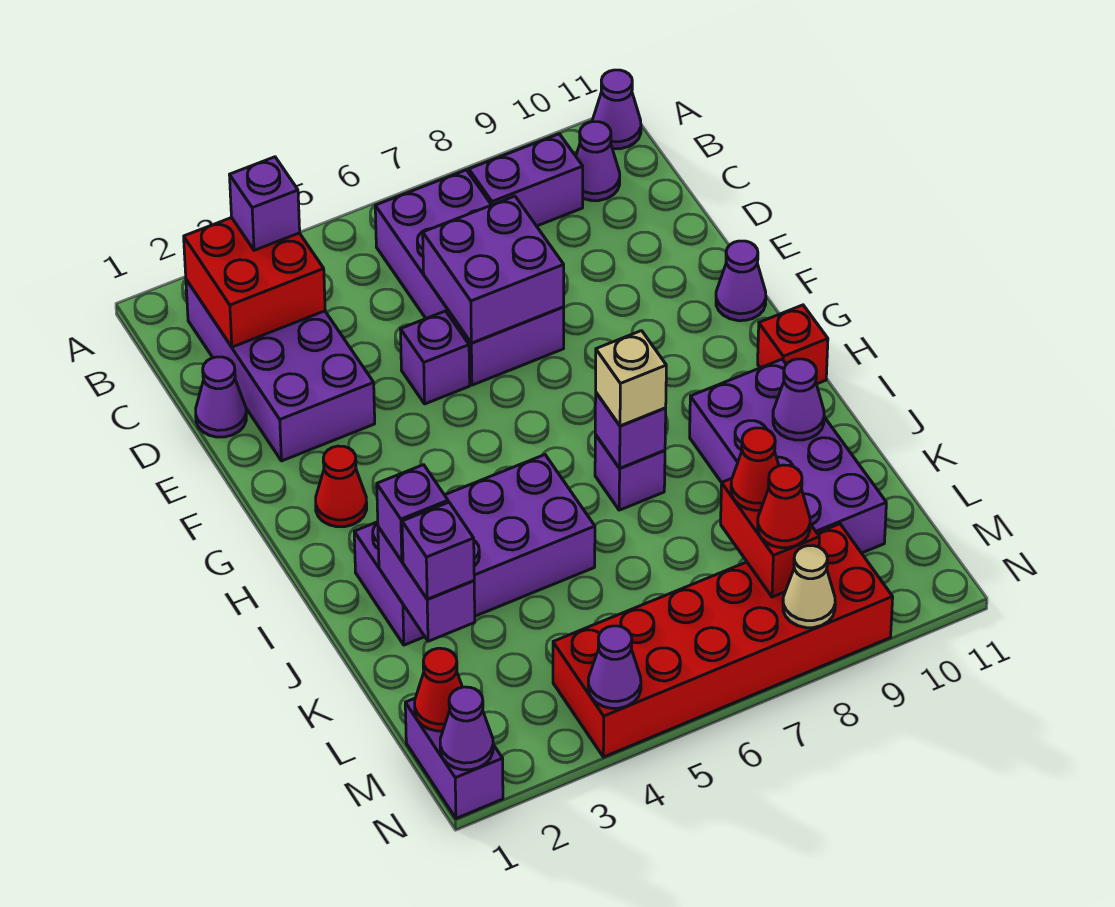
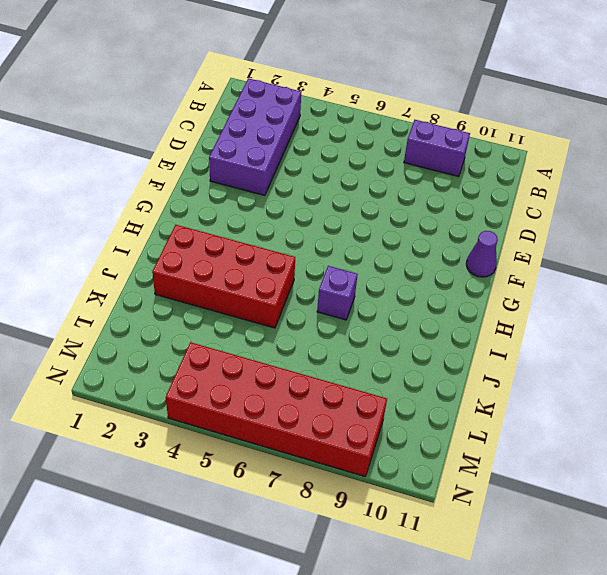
red brick I2:J5 level 1 -> purple brick I2:J5 level 1
none -> purple cone A11 level 1
none -> purple brick B6:E7 level 1
none -> purple cone B10 level 1
none -> purple cone D1 level 1

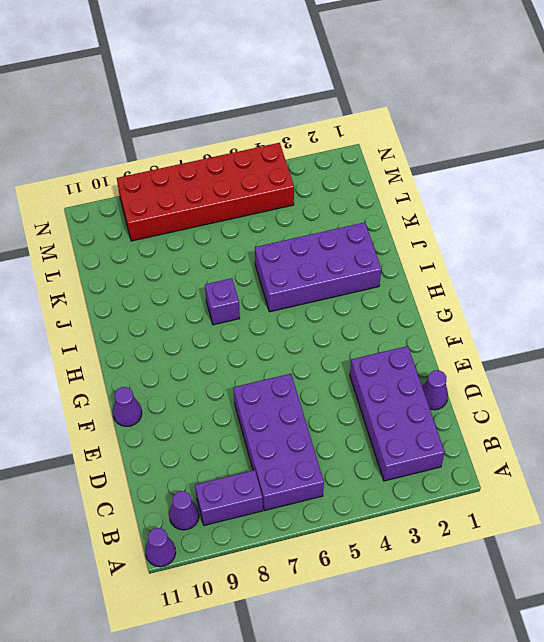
none -> purple brick E5 level 1
none -> red cone G2 level 1
none -> red brick H11 level 1
none -> purple brick I9:L10 level 1

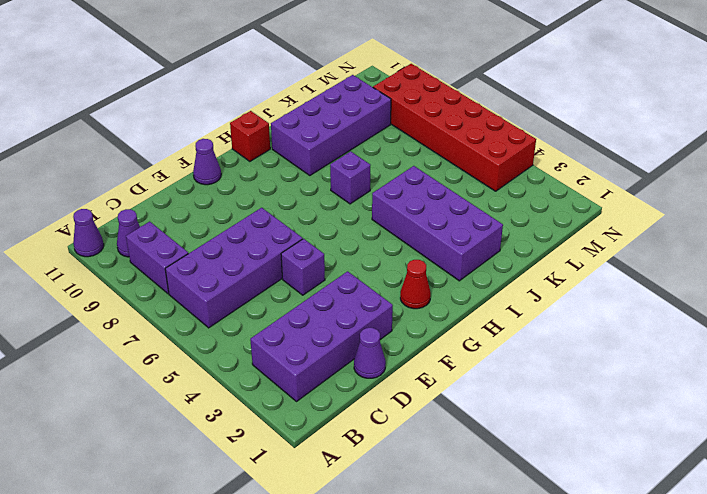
none -> purple brick M1:N1 level 1
none -> red brick B2:C3 level 2
none -> purple brick D6:E7 level 2
none -> purple brick I7 level 2

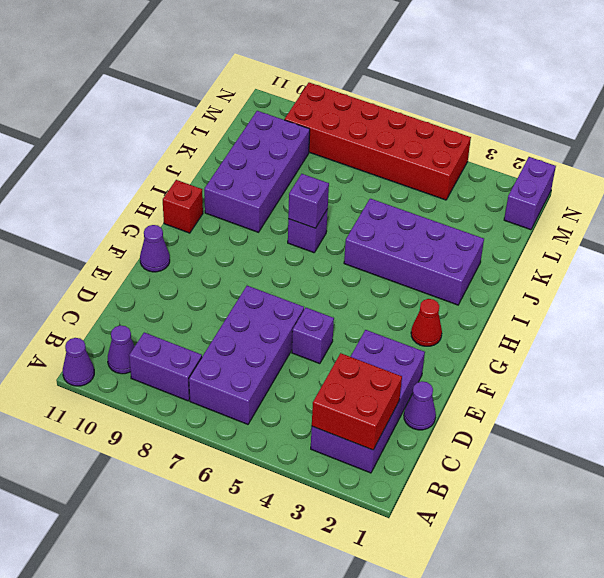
none -> purple brick D6:E7 level 2
none -> purple brick J2:K2 level 2
none -> purple cone J10 level 2
none -> red brick L8:M8 level 2

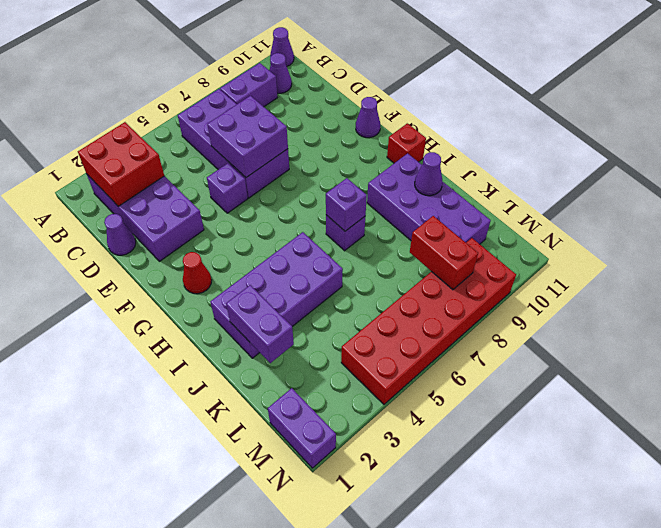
none -> red cone M1 level 2
none -> purple cone N1 level 2
none -> purple cone N4 level 2
none -> tan cone N8 level 2

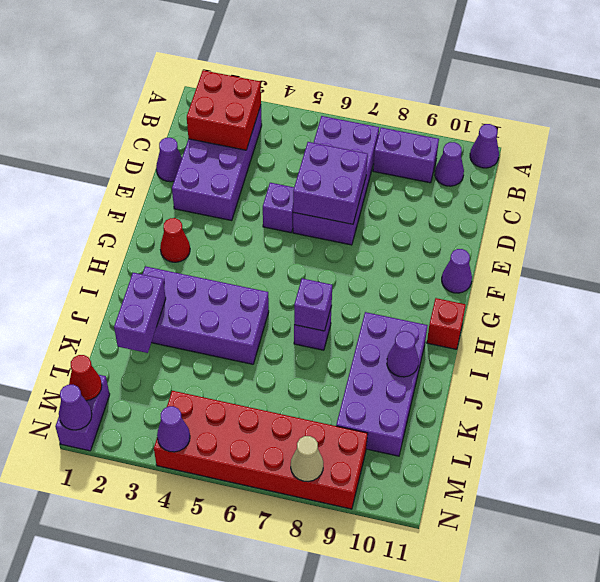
none -> red brick L8:M8 level 2
none -> purple brick B3 level 3
none -> tan brick I7 level 3
none -> purple brick J2 level 3

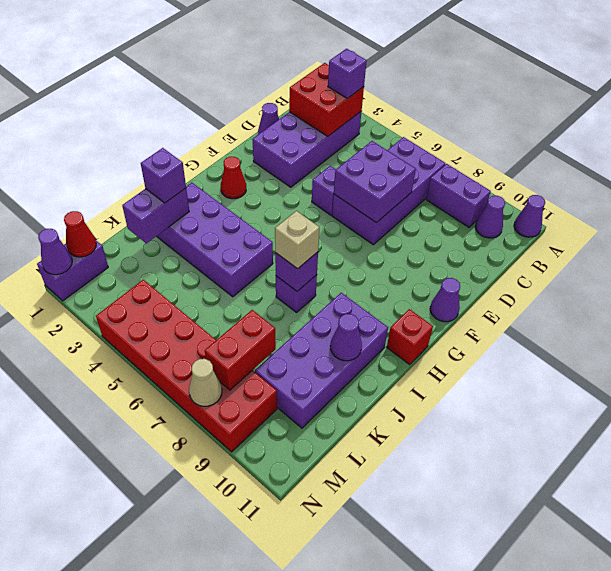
none -> purple cone N4 level 2
none -> purple brick K2 level 3
none -> red cone L8 level 3
none -> red cone M8 level 3

